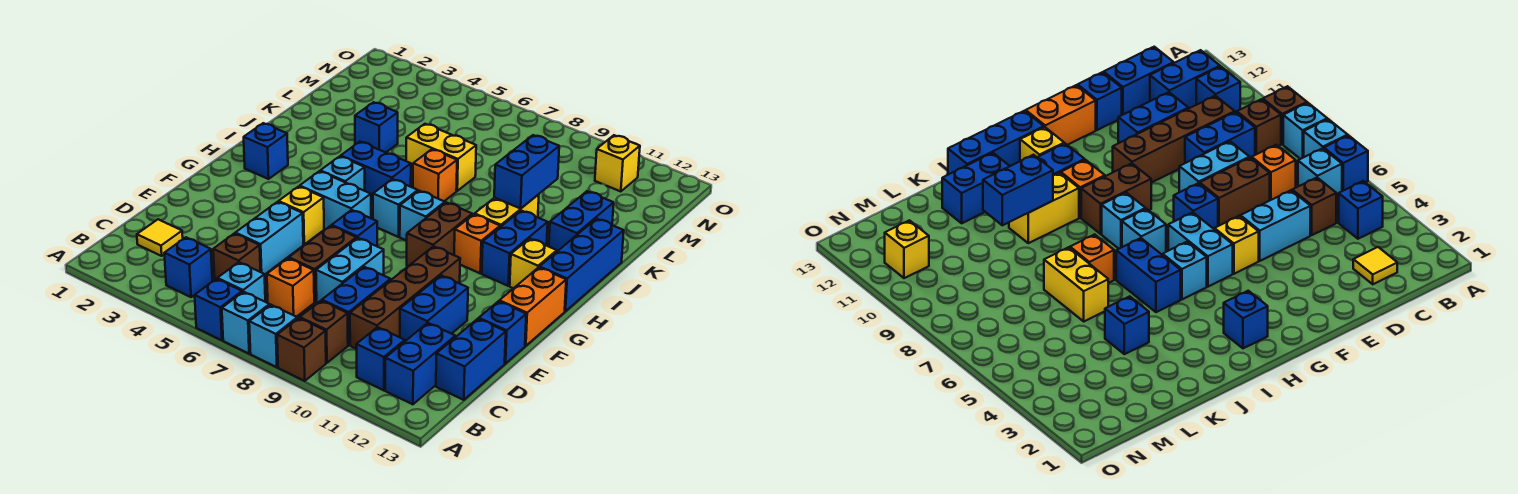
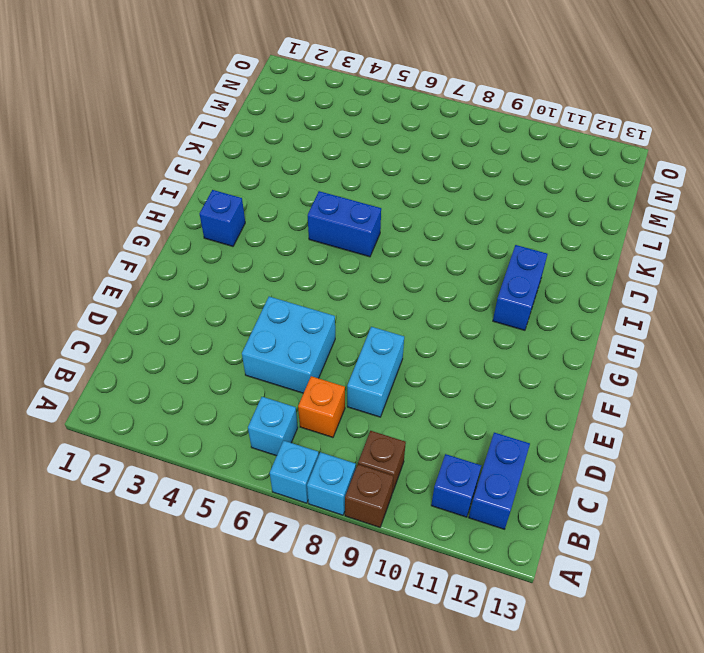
cyan brick D5:E6 level 1 -> cyan brick D5:E5 level 1
none -> blue brick A6 level 1
none -> blue brick B4 level 1
none -> yellow tile C2 level 1
none -> brown brick C5 level 1

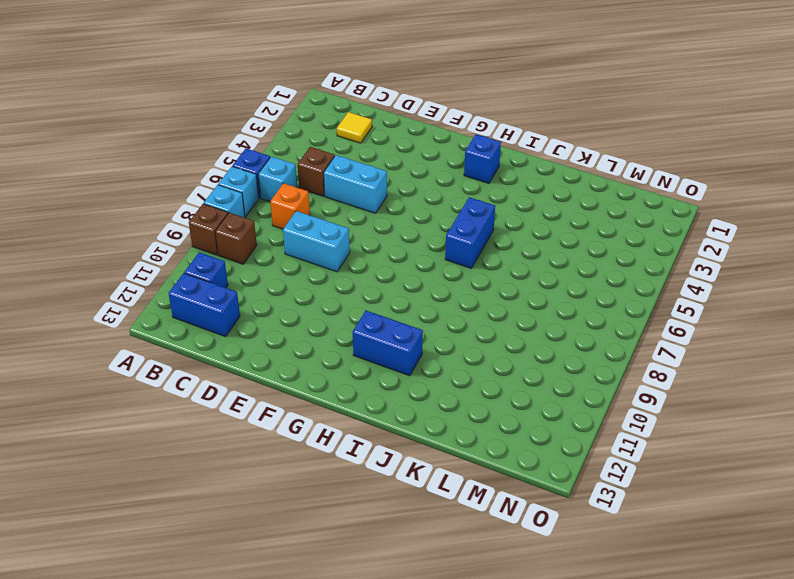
none -> blue brick B4 level 1
none -> blue brick C9:D9 level 1
none -> brown brick C10:F10 level 1
none -> blue brick C13:D13 level 1

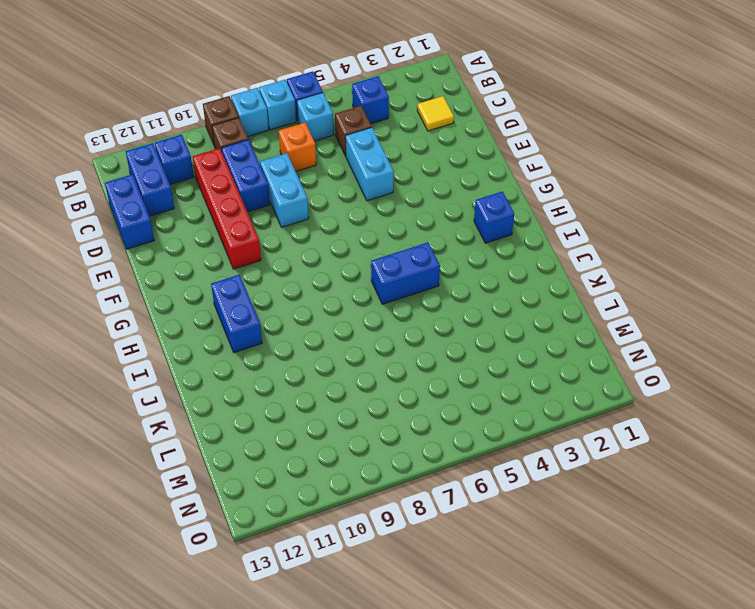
red brick C10:F10 level 1 -> brown brick C10:F10 level 1
none -> brown brick D7:E7 level 1
none -> blue brick D11:E11 level 1
none -> blue brick E13 level 1
none -> yellow brick F5 level 1

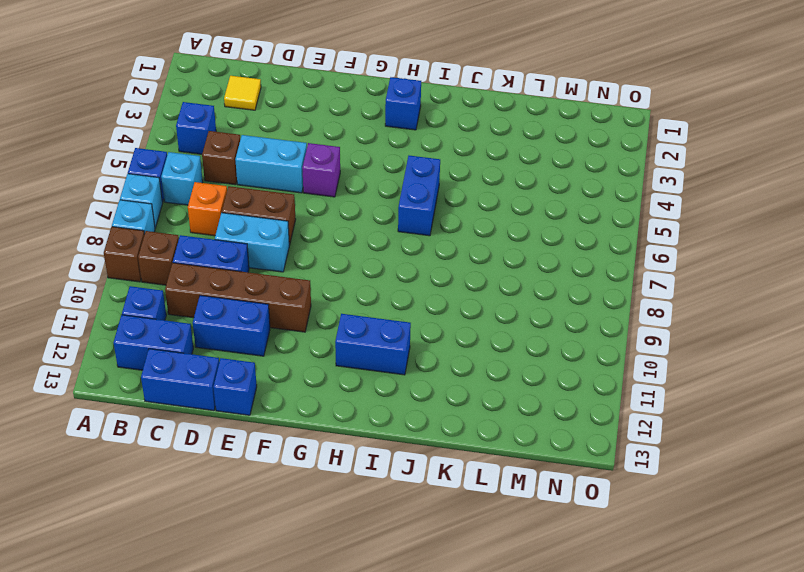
purple brick F5 level 1 -> yellow brick F5 level 1
none -> blue brick F7 level 1
none -> orange brick F13:G13 level 1
none -> cyan brick G5:G6 level 1
none -> brown brick G9:H9 level 1

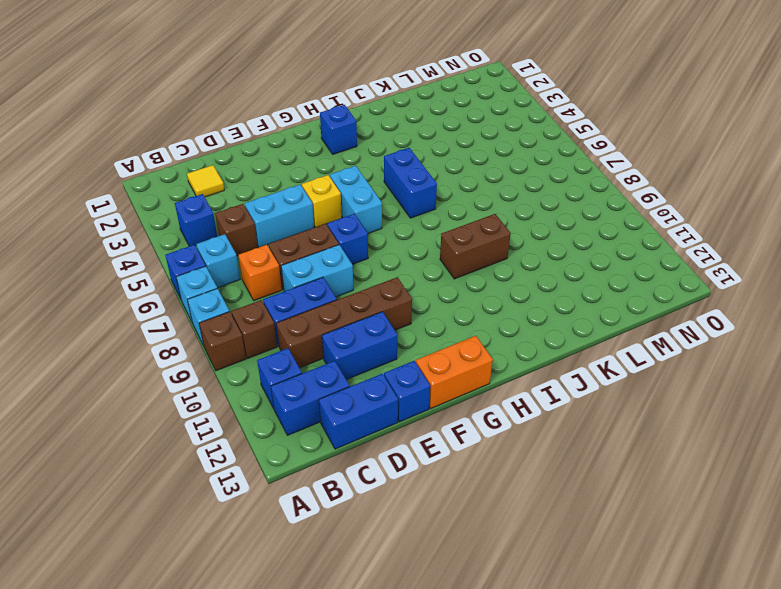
brown brick I9:J9 level 1 -> brown brick G9:H9 level 1
none -> cyan brick H5 level 1
none -> cyan brick H7 level 1
none -> cyan brick H8 level 1
none -> orange brick H10 level 1

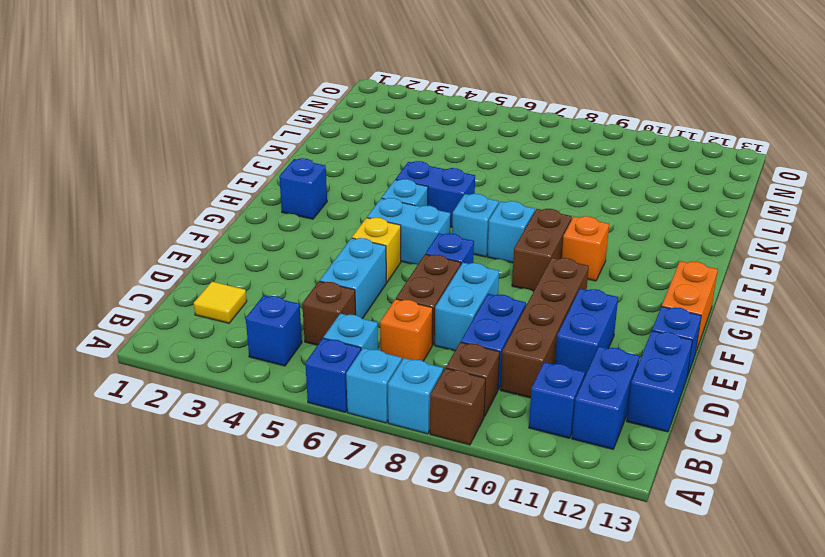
none -> blue brick H11:I11 level 1
none -> yellow brick H12 level 1
none -> blue brick H13:J13 level 1
none -> yellow brick I10:J10 level 1

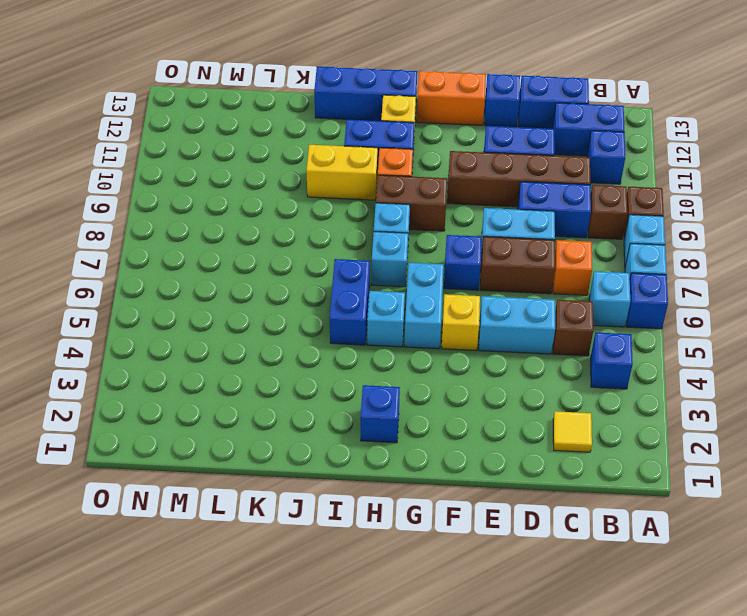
none -> orange brick J7 level 1
none -> blue brick J12:K12 level 1
none -> blue brick K4 level 1
none -> yellow brick K6:K7 level 1

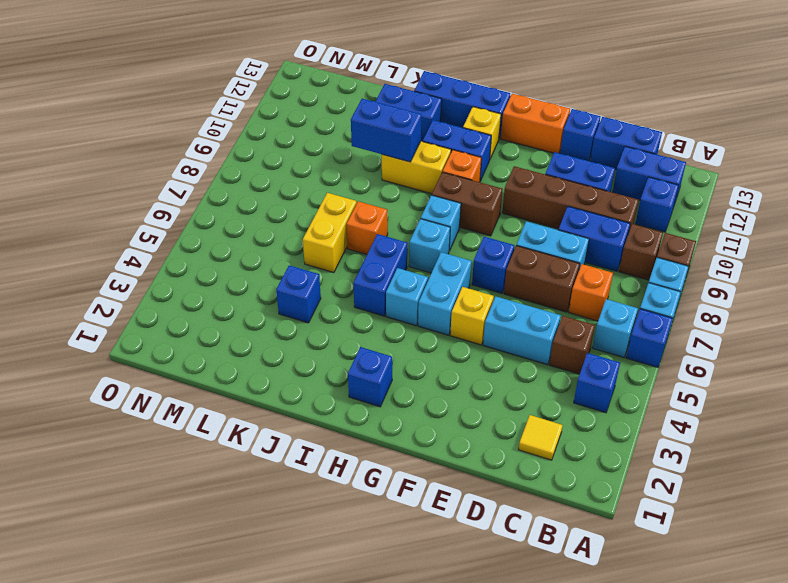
none -> yellow brick N11 level 1

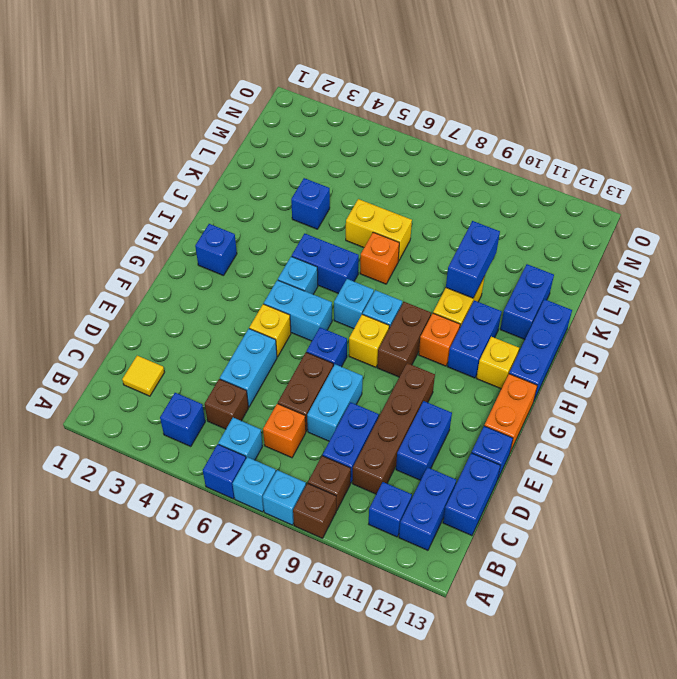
yellow brick G8 level 1 -> yellow brick N11 level 1

